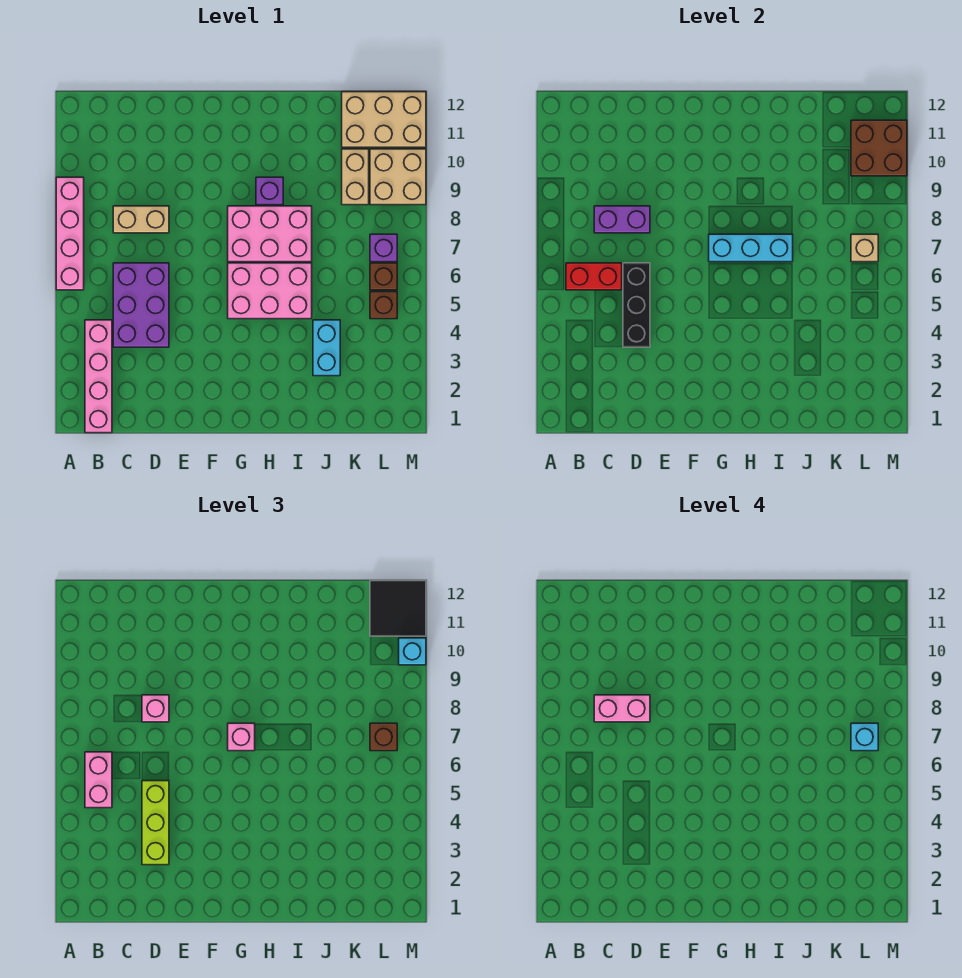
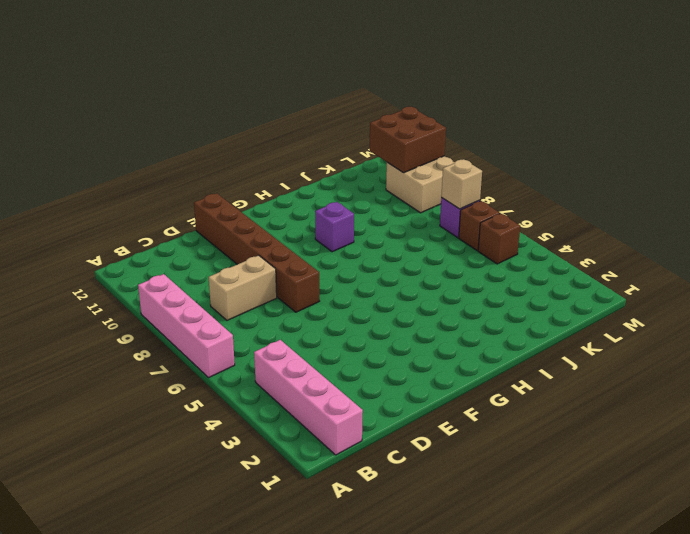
brown brick E7:E12 level 1 -> none
none -> purple brick C4:D6 level 1
none -> pink brick G5:I6 level 1
none -> pink brick G7:I8 level 1

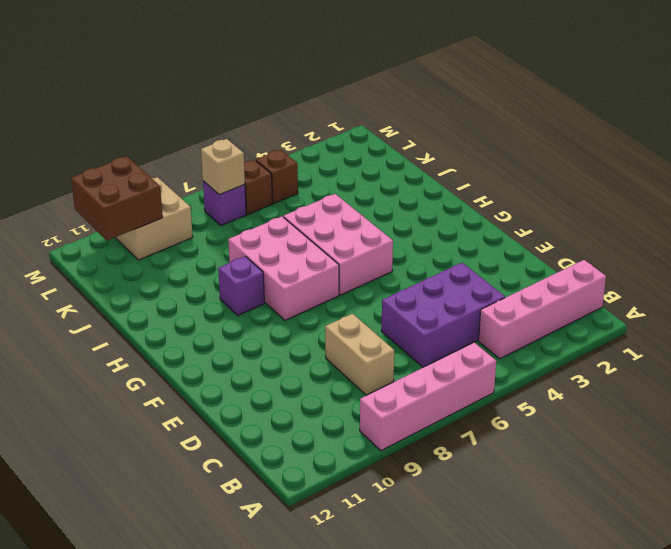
none -> cyan brick J3:J4 level 1
none -> tan brick K9:K10 level 1
none -> tan brick K11:M12 level 1

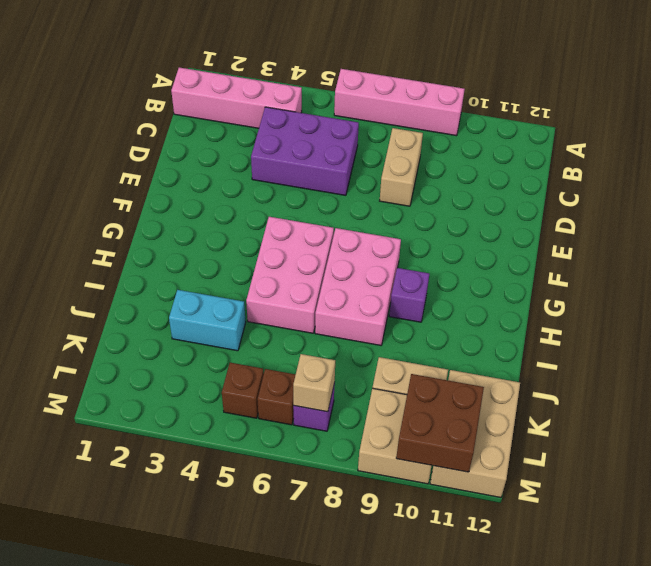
none -> red brick B6:C6 level 2
none -> purple brick C8:D8 level 2
none -> black brick D4:D6 level 2

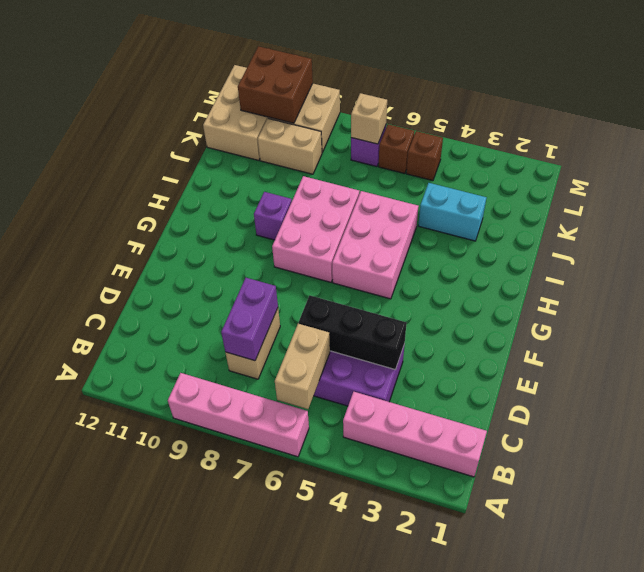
tan brick B6:C6 level 2 -> red brick B6:C6 level 2
none -> cyan brick G7:I7 level 2
none -> pink brick B5:B6 level 3
none -> lime brick D3:D5 level 3

